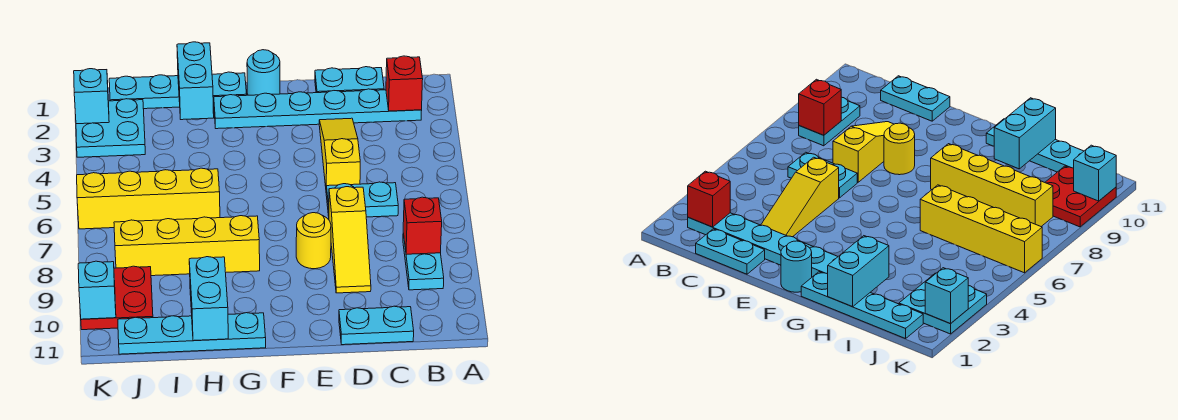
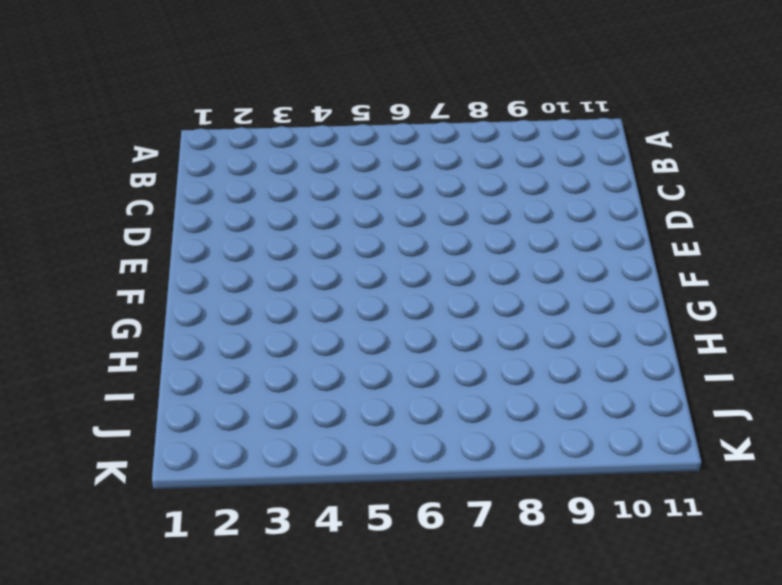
none -> cyan plate B2:G2 level 1
none -> cyan plate B8:B9 level 1
none -> cyan plate C1:D1 level 1

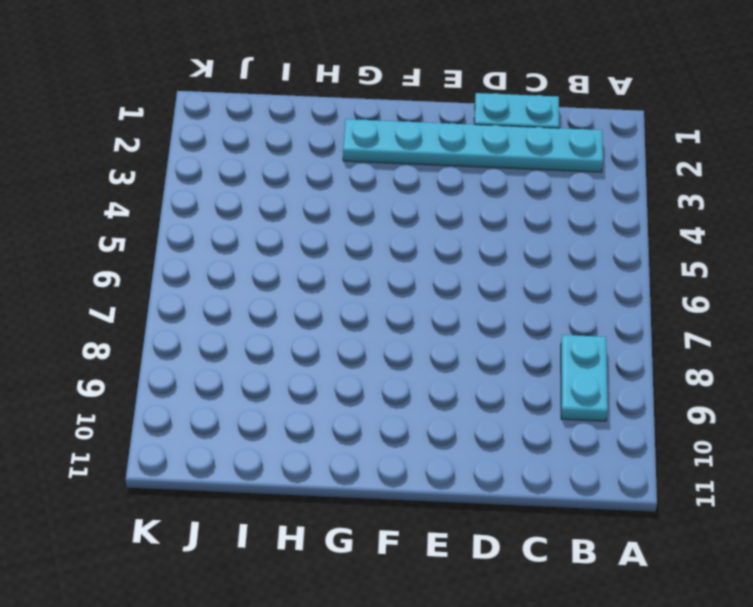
none -> cyan plate C6:D6 level 1
none -> cyan plate C11:D11 level 1
none -> yellow slope D3:D5 level 1 top 5

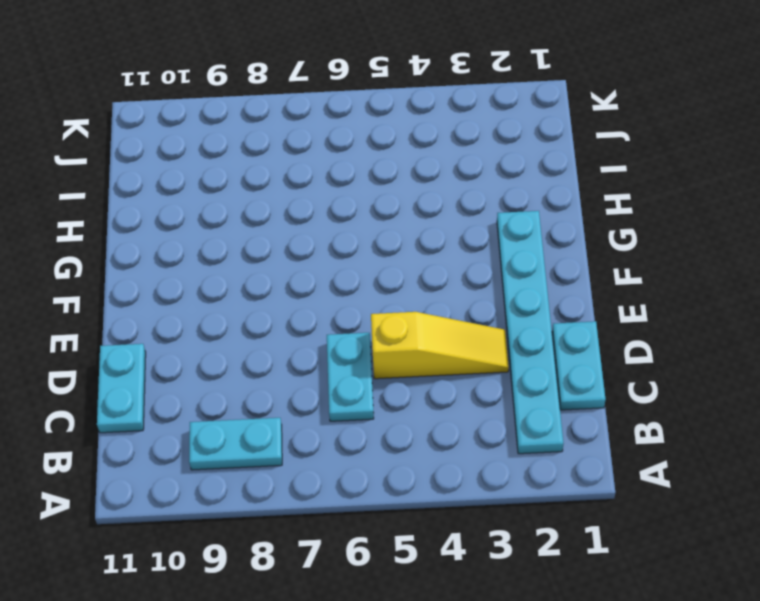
none -> yellow slope D7:D9 level 1 top 7
none -> yellow round brick E8 level 1
none -> cyan round brick F1 level 1

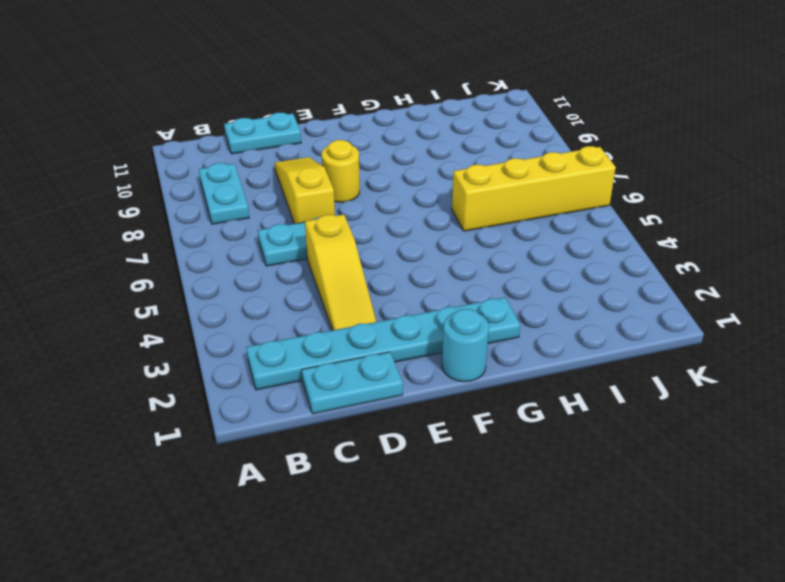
none -> cyan plate G1:J1 level 1
none -> yellow brick G8:J8 level 1
none -> cyan plate G11:J11 level 1

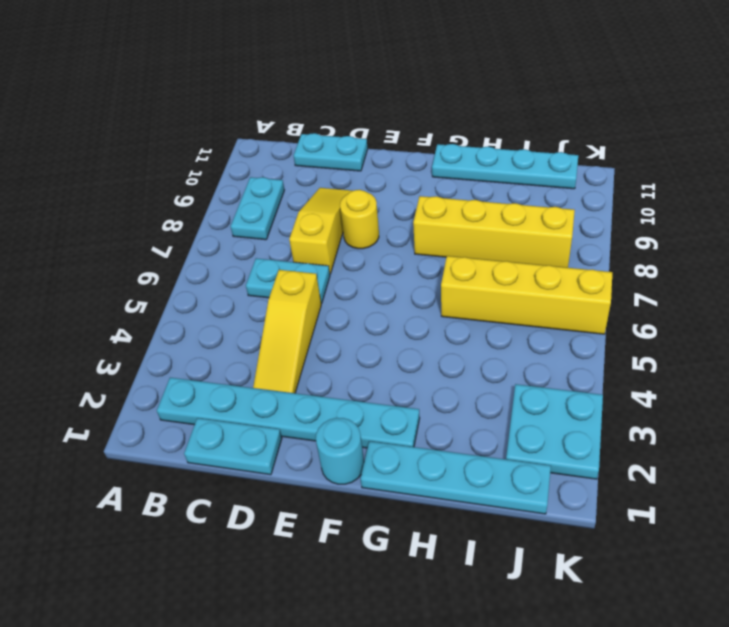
none -> red plate J9:K10 level 1
none -> red brick B2 level 2
none -> red brick B8 level 2

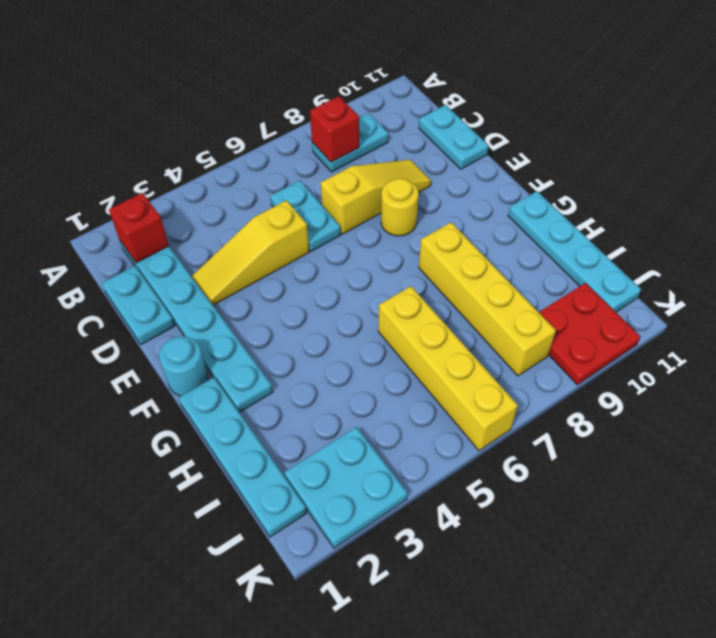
none -> cyan brick H1:H2 level 2
none -> cyan brick H10:H11 level 2
none -> cyan brick K2 level 2

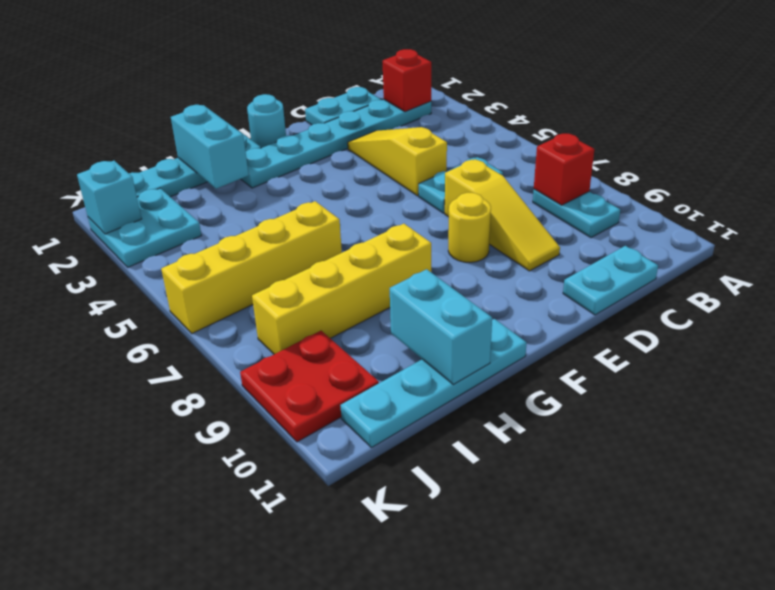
none -> cyan brick K10 level 2

